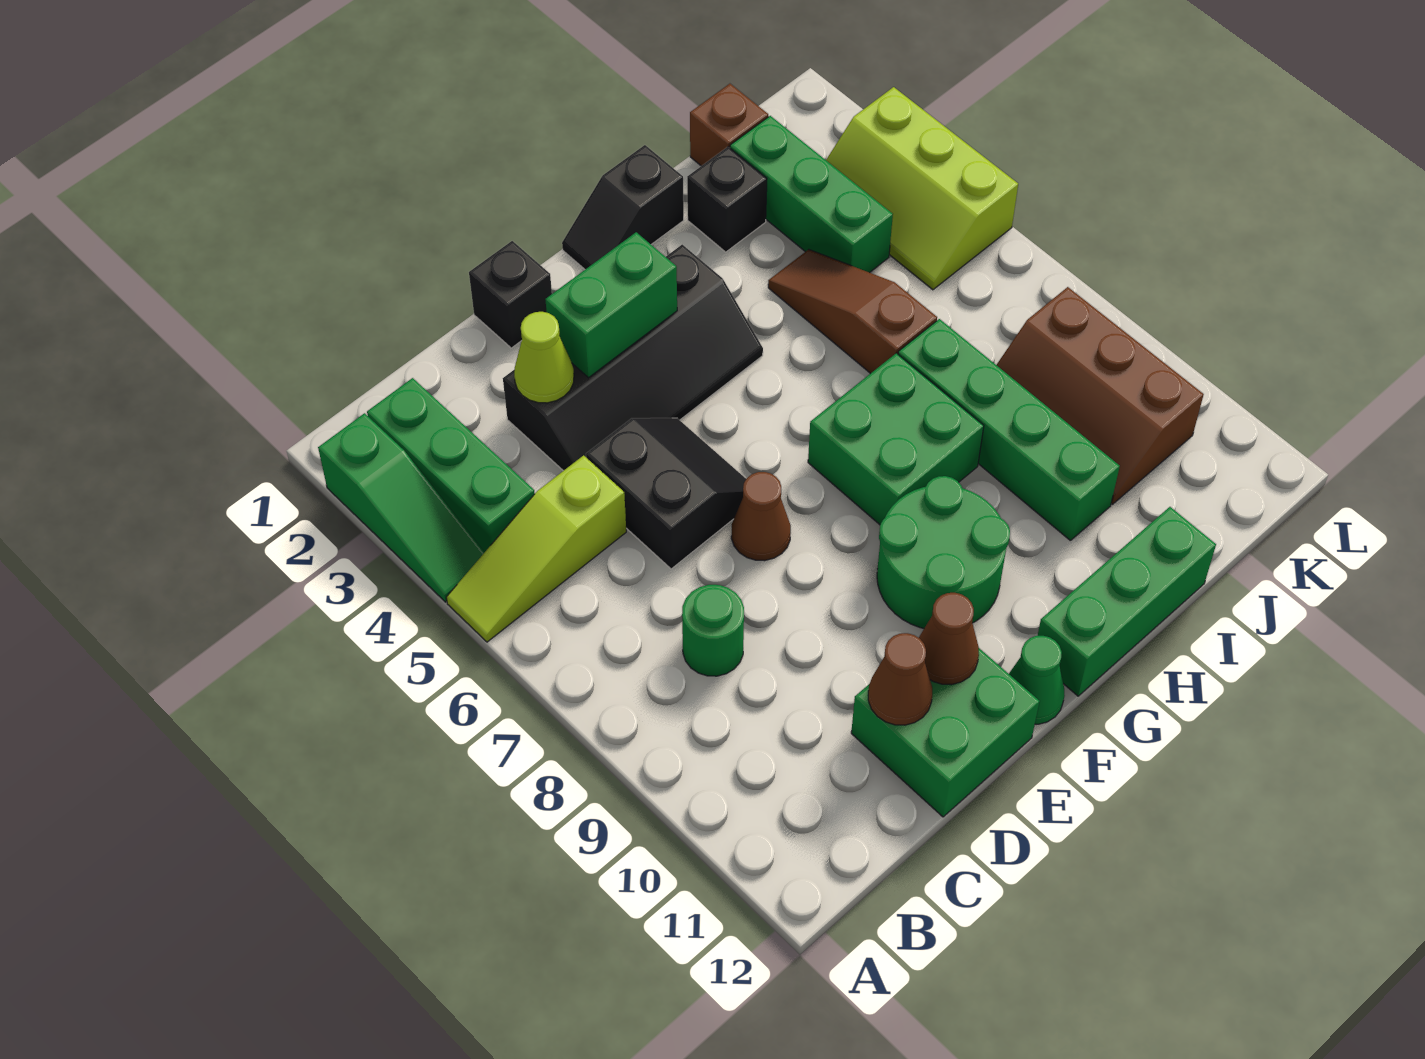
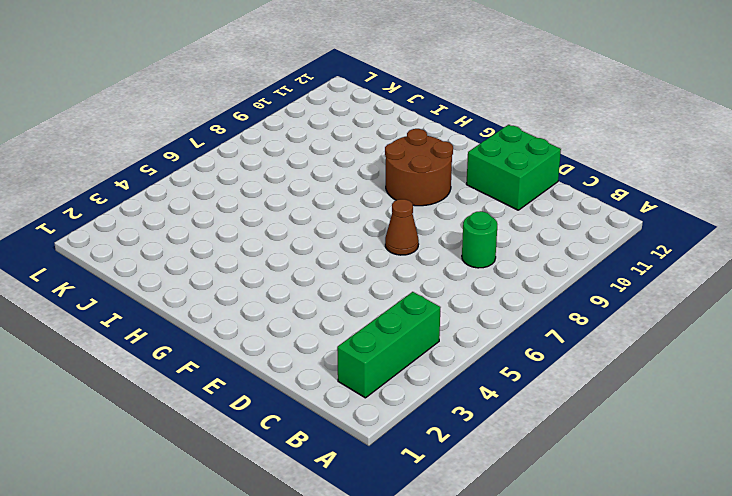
brown round brick F9:G10 level 1 -> green round brick F9:G10 level 1
none -> green slope A2:A4 level 1 top 2
none -> lime slope A5:C5 level 1 top C
none -> black slope D3:G4 level 1 top 3

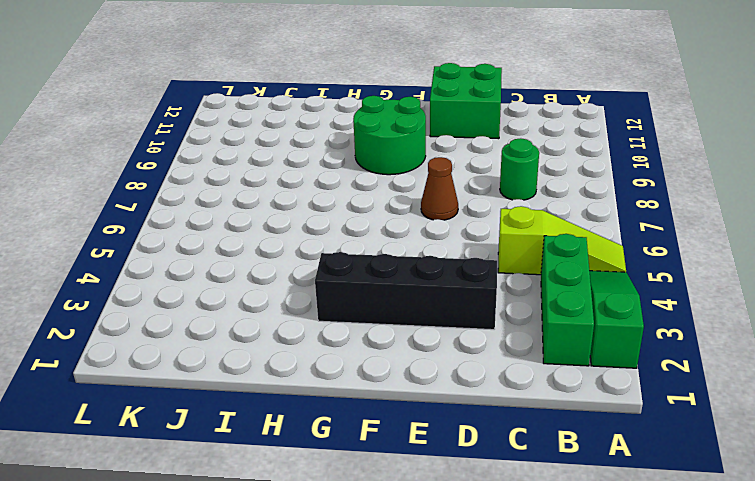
none -> black slope D5:E6 level 1 top D
none -> black brick E1 level 1
none -> green cone F12 level 1

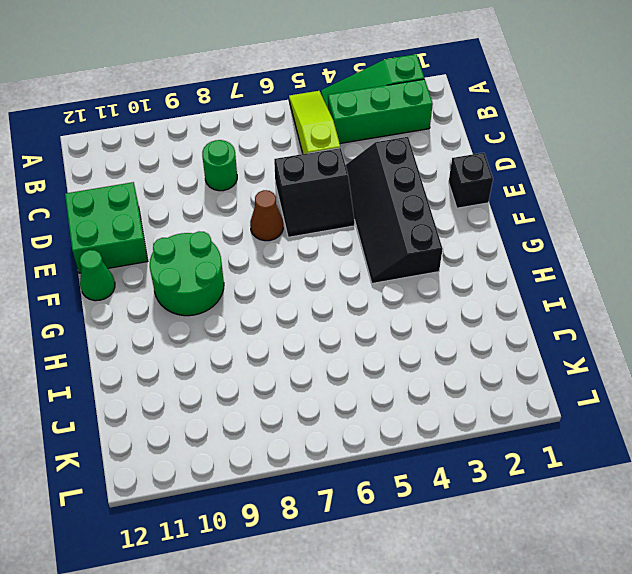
none -> black slope G1:H1 level 1 top H
none -> green brick G7:H8 level 1
none -> green brick G12:I12 level 1

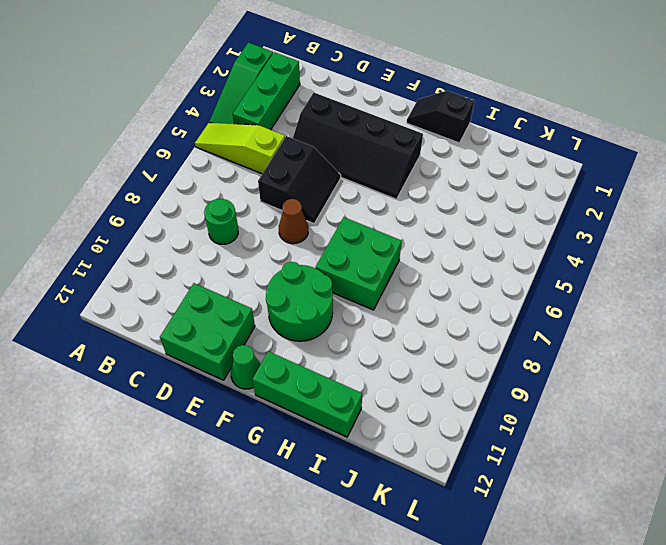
none -> black brick E1 level 1
none -> black brick I2 level 1
none -> brown slope I4:I6 level 1 top 6

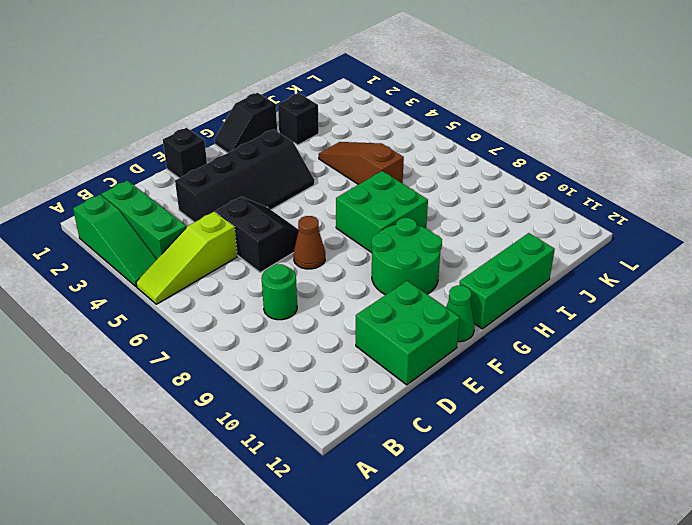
none -> green brick I7:I10 level 1
none -> brown brick J1 level 1
none -> green brick J2:J4 level 1

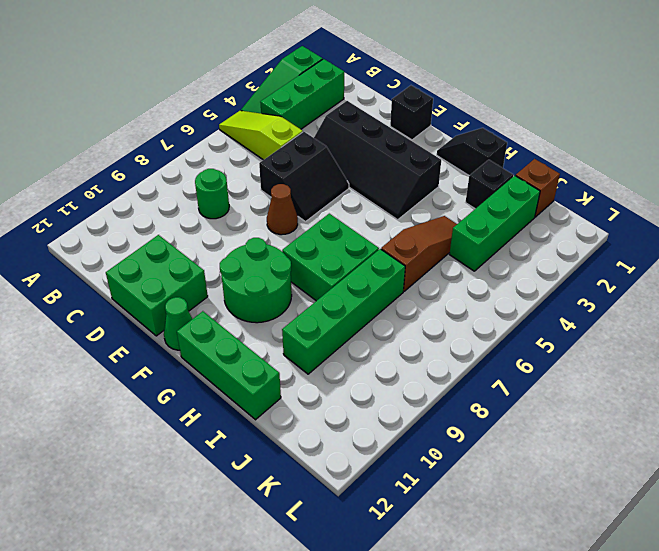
none -> brown slope J8:K10 level 1 top K
none -> lime slope K3:L5 level 1 top L
none -> lime cone D3 level 2

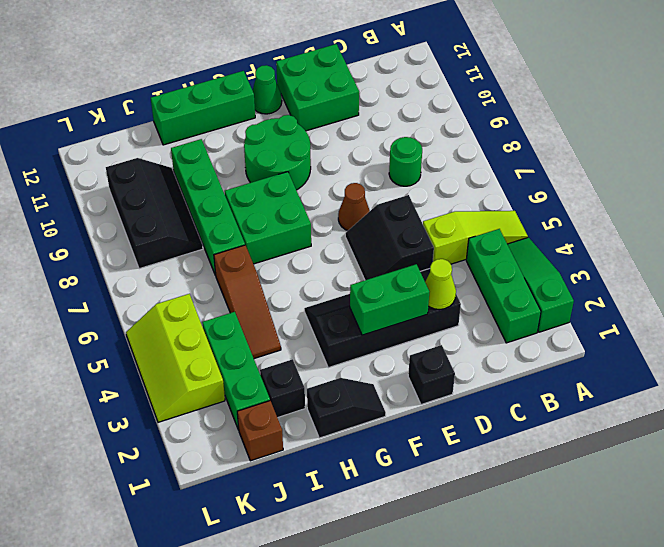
black slope J8:K10 level 1 top K -> brown slope J8:K10 level 1 top K
lime slope K3:L5 level 1 top K -> lime slope K3:L5 level 1 top L
none -> brown cone D11 level 2
none -> brown cone E11 level 2

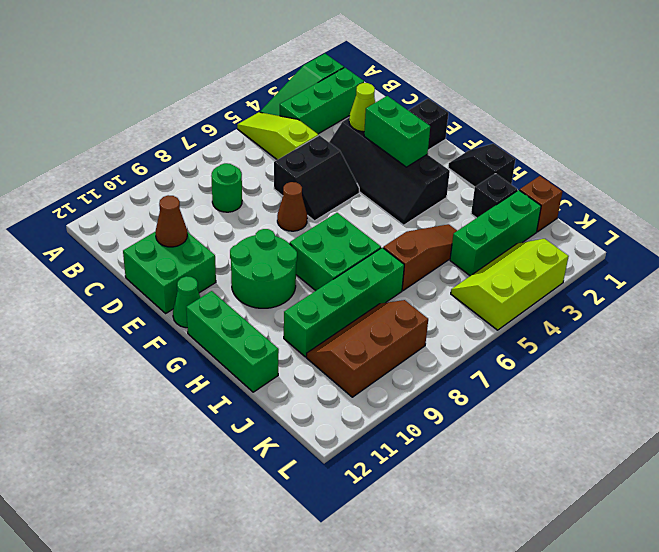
none -> brown cone E11 level 2

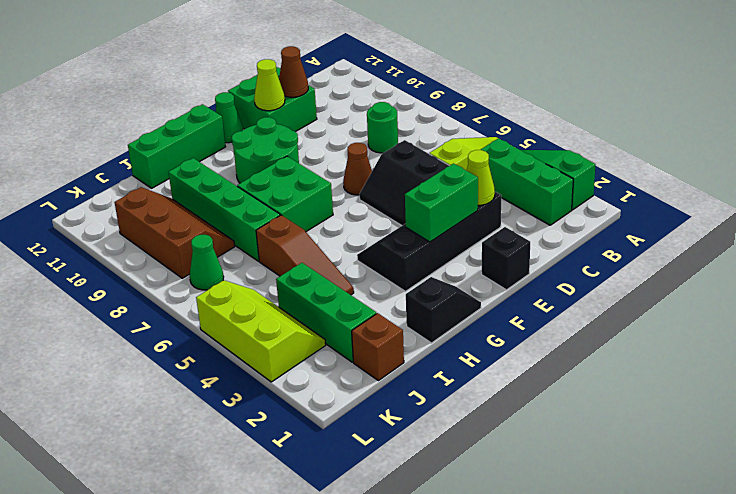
lime cone E11 level 2 -> brown cone E11 level 2
green cone K7 level 1 -> none
none -> black brick I2 level 1

